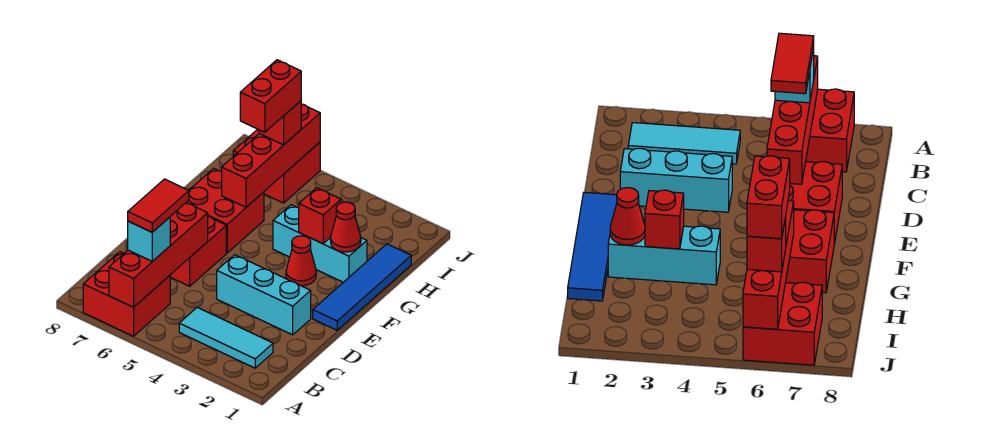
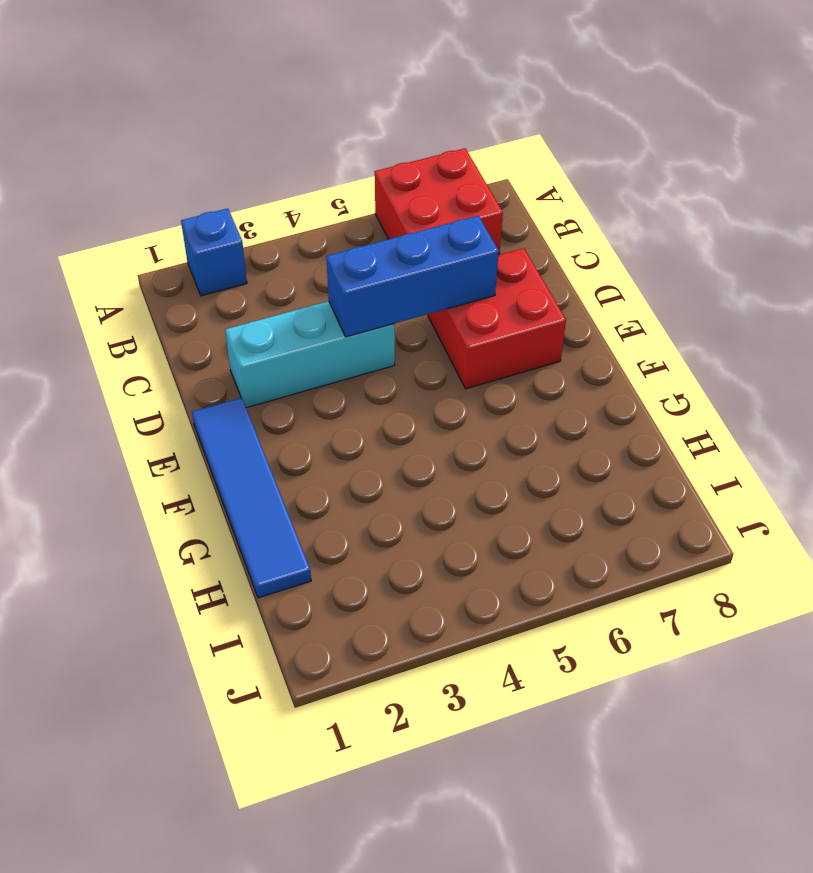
blue brick A2 level 1 -> none
blue brick D4:D6 level 2 -> red brick A6:D6 level 2
none -> cyan tile B2:B4 level 1
none -> red cone F3 level 1
none -> red brick F6:G7 level 1

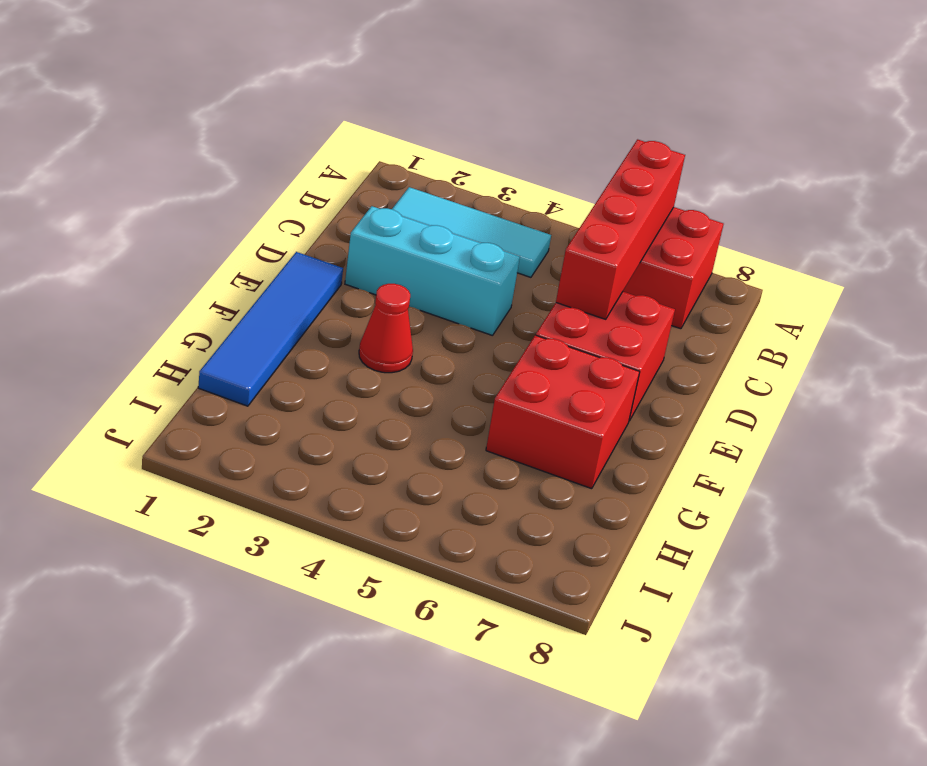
none -> cyan brick G2:G4 level 1
none -> red brick I6:J7 level 1
none -> red cone G2 level 2

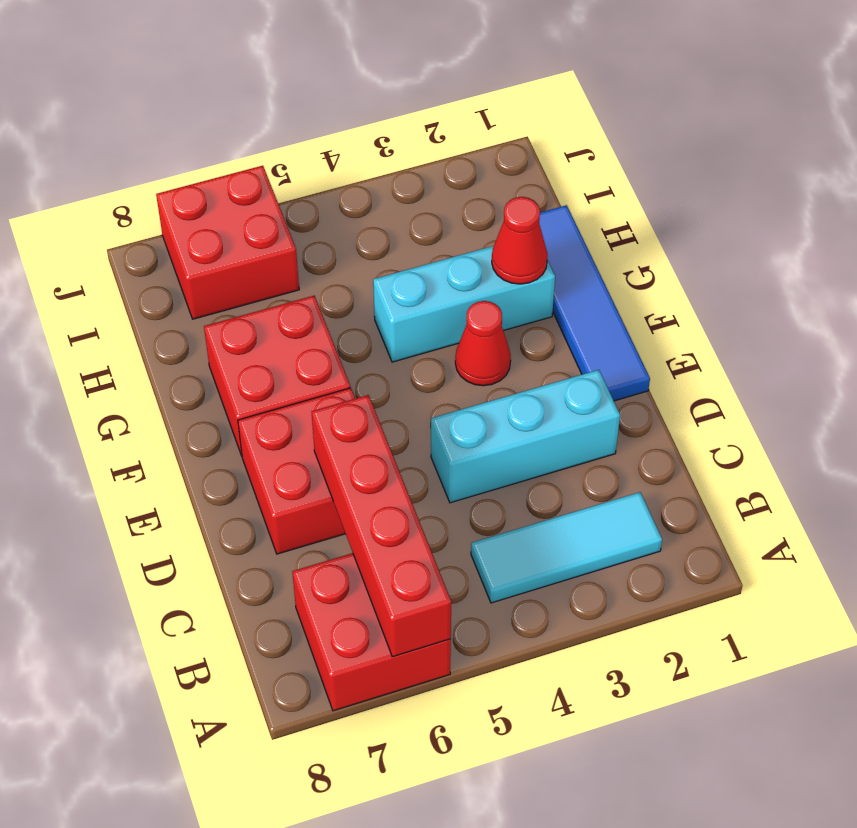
none -> red brick G3 level 2
none -> red brick G6:J6 level 2
none -> cyan brick B6 level 3

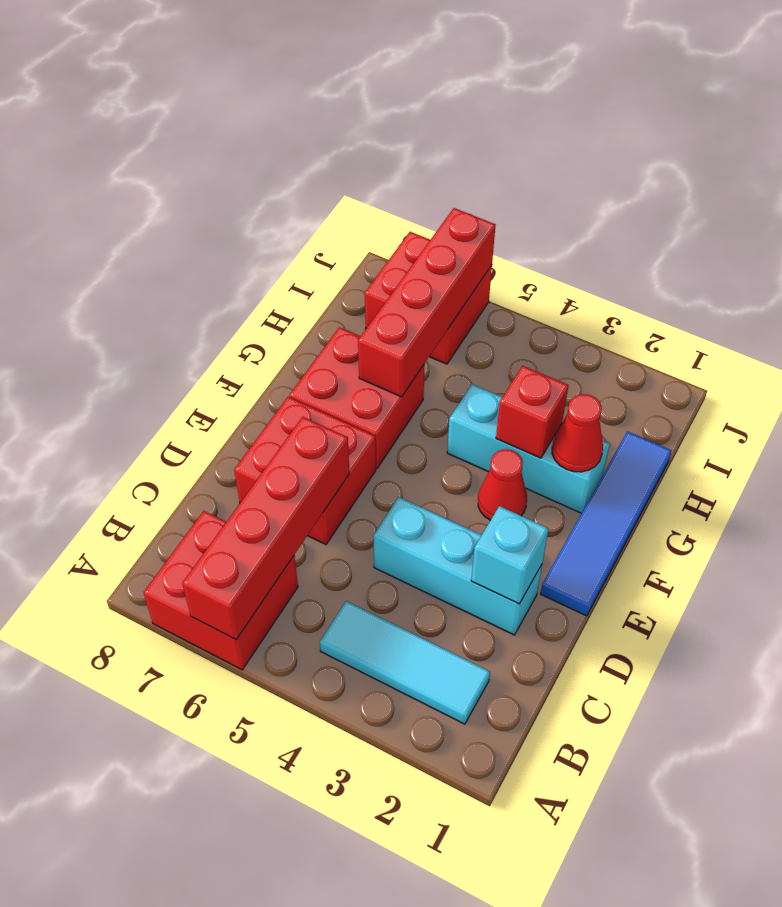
cyan brick D2 level 2 -> cyan brick B6 level 3
none -> red brick I6 level 3
none -> red tile B6:C6 level 4
none -> red brick H6:I6 level 4

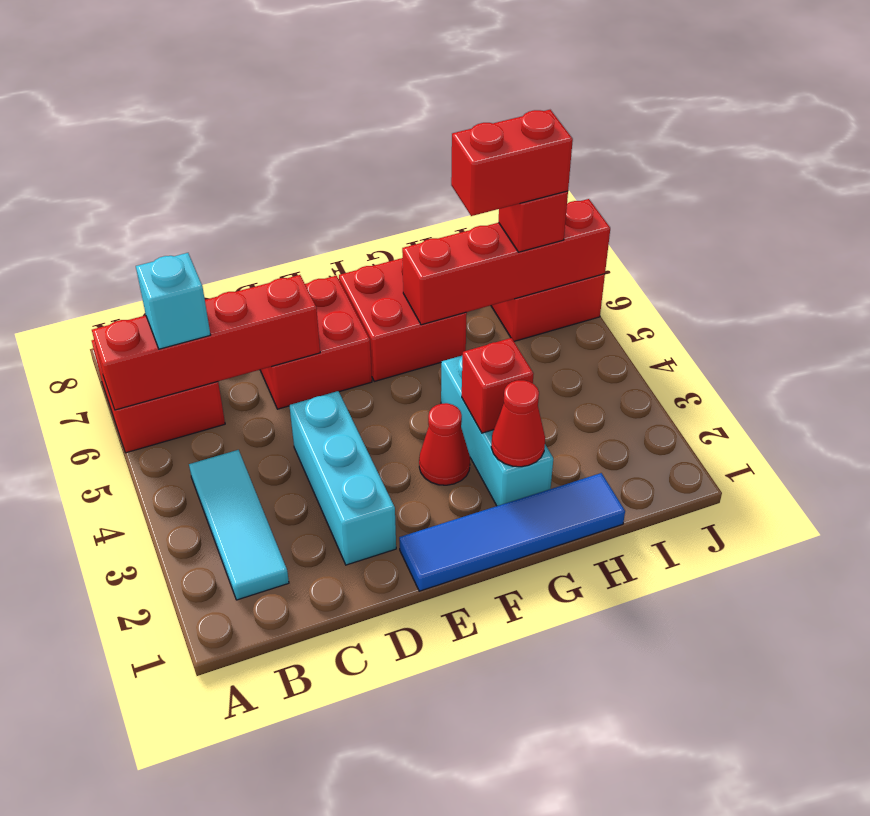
none -> red tile B6:C6 level 4

